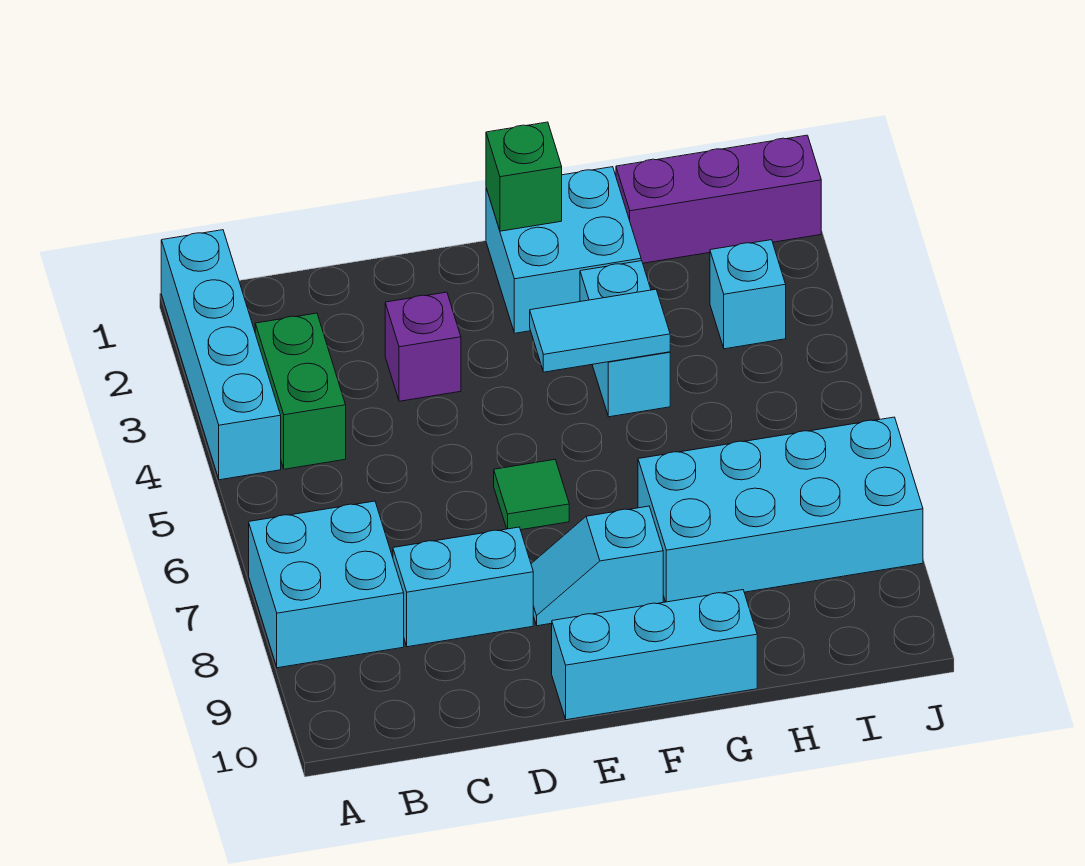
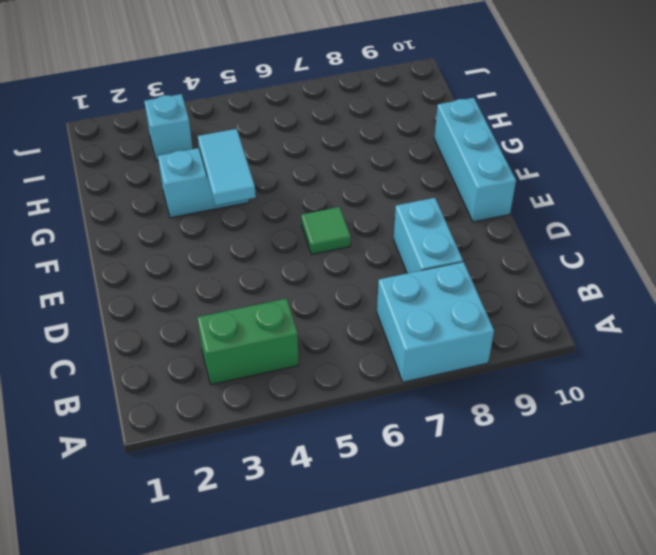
none -> cyan brick A1:A4 level 1
none -> purple brick D3 level 1
none -> cyan slope E8:F8 level 1 top F

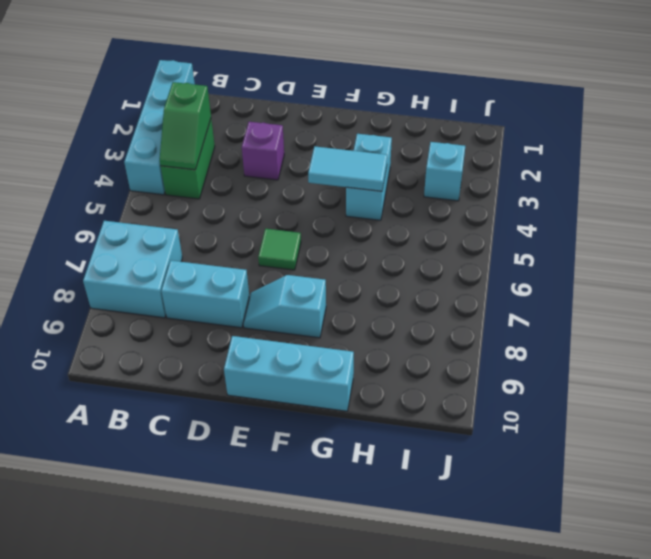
green slope B3:B4 level 2 top 3 -> none
none -> cyan brick F1:G2 level 1
none -> cyan brick G7:J8 level 1
none -> purple brick H1:J1 level 1

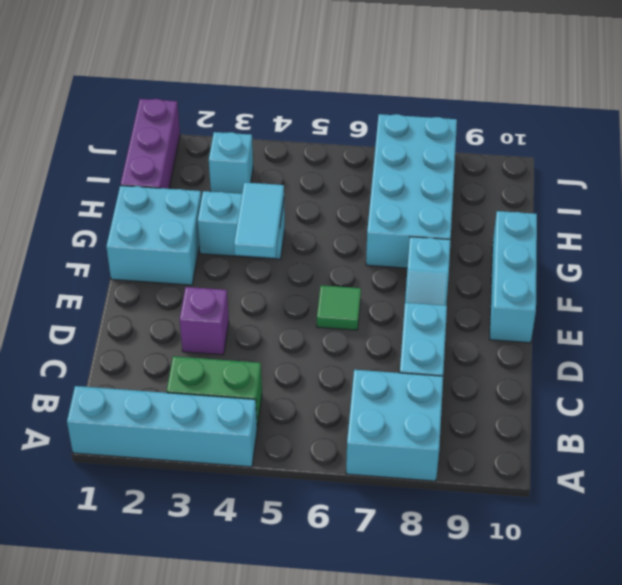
none -> green brick F1 level 2

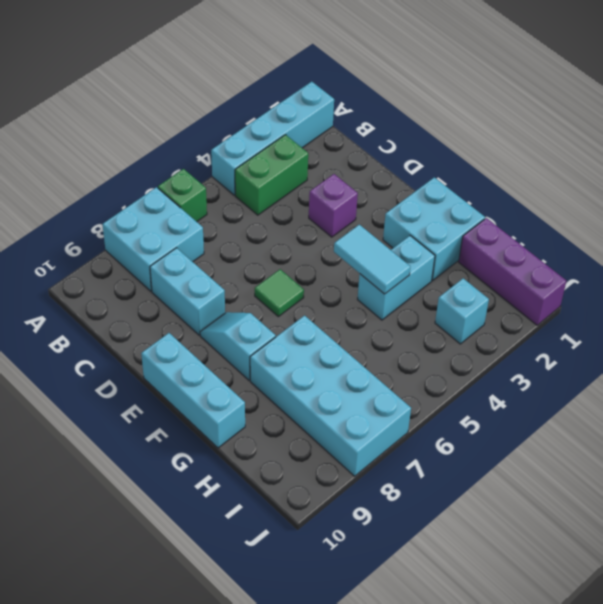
green brick A6 level 1 -> green brick F1 level 2

